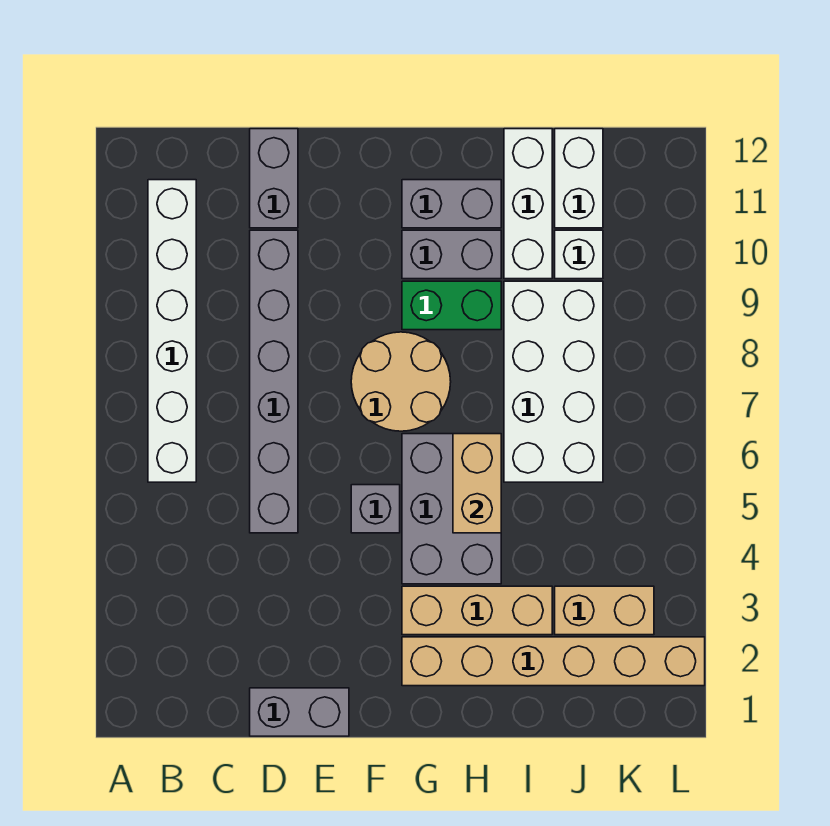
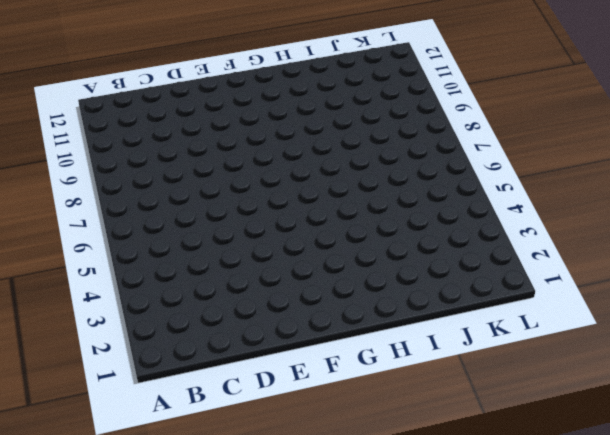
none -> white brick B6:B11 level 1
none -> grey brick D1:E1 level 1
none -> grey brick D5:D10 level 1

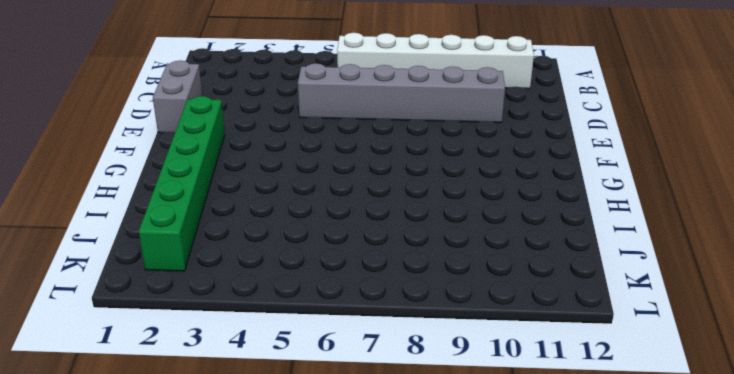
green brick F2:K2 level 1 -> tan brick G2:L2 level 1
none -> grey brick D11:D12 level 1
none -> grey brick F5 level 1
none -> tan round brick F7:G8 level 1

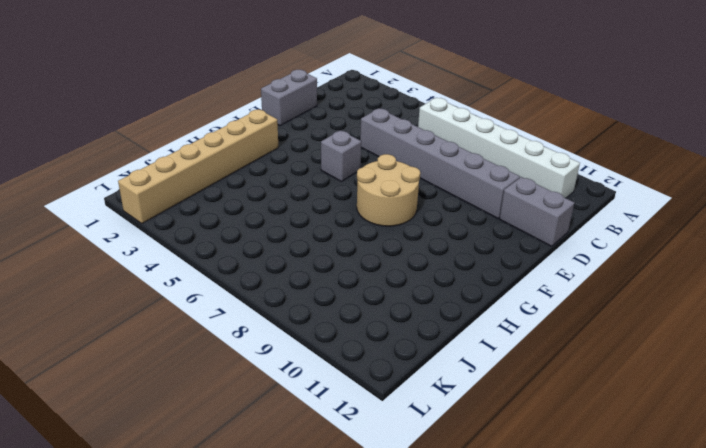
none -> tan brick G3:I3 level 1
none -> grey brick G4:H6 level 1
none -> green brick G9:H9 level 1

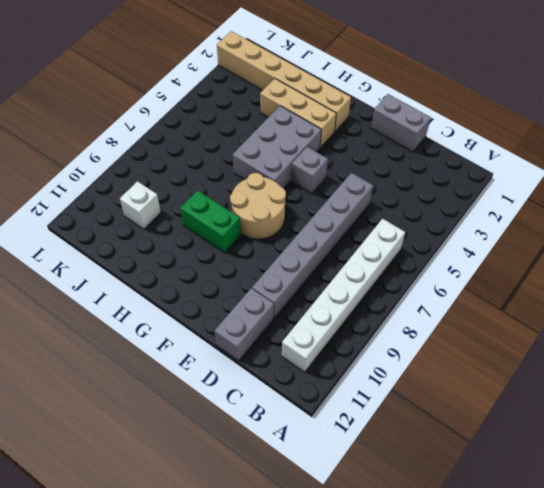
none -> grey brick G10:H10 level 1
none -> grey brick G11:H11 level 1
none -> white brick I6:J9 level 1

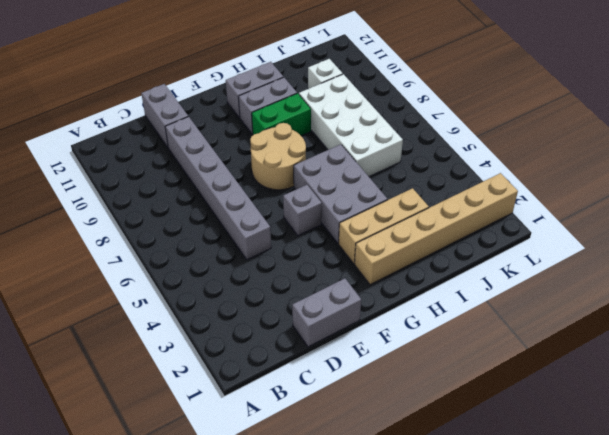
none -> white brick B6:B11 level 1
none -> white brick I10:I12 level 1
none -> tan brick J3:K3 level 1

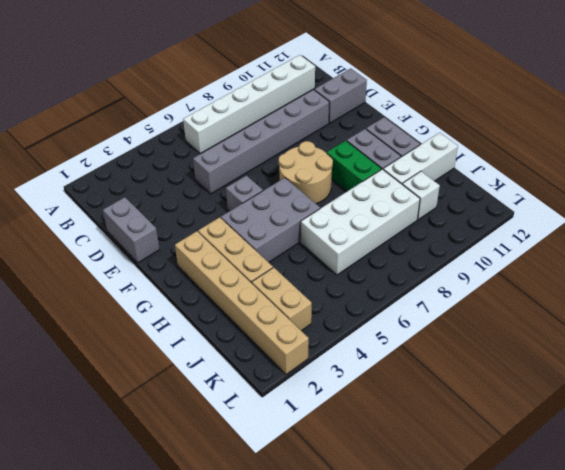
none -> white brick J11:J12 level 1
none -> tan brick H5:H6 level 2

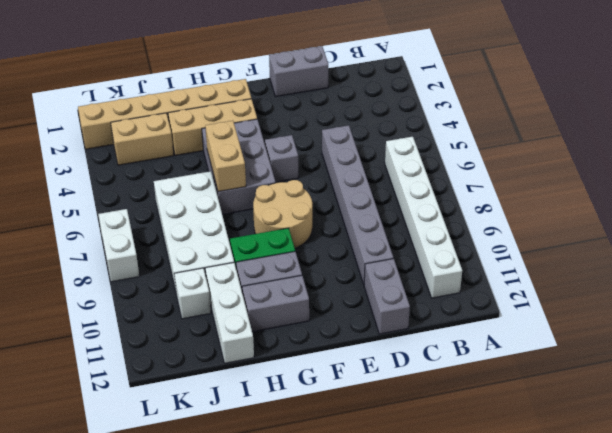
white brick L7:L8 level 1 -> white brick J11:J12 level 1

